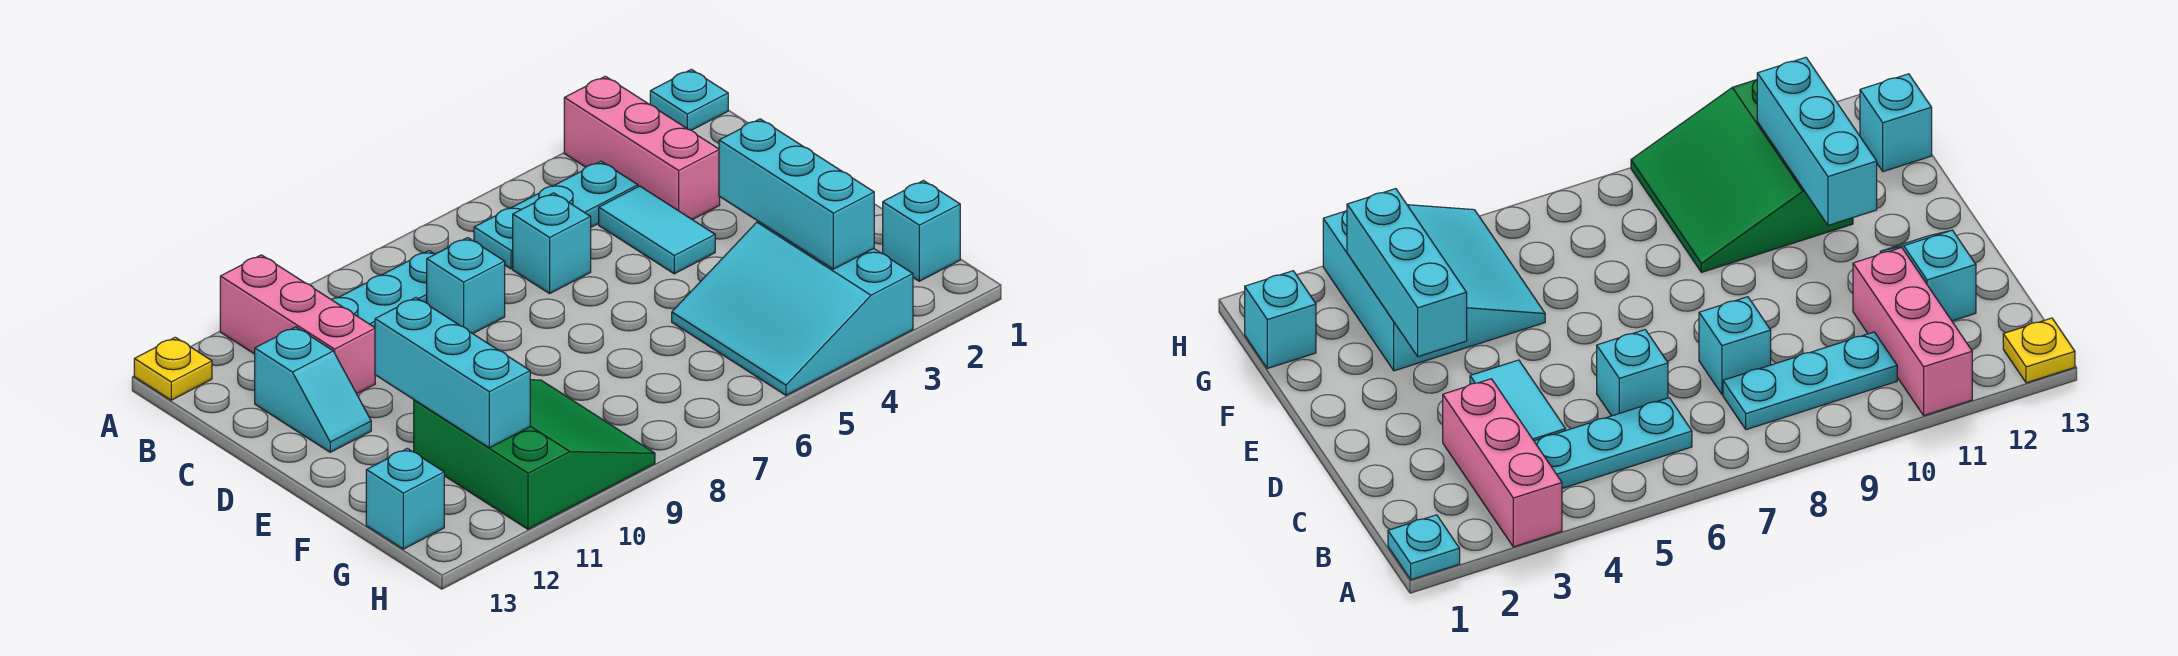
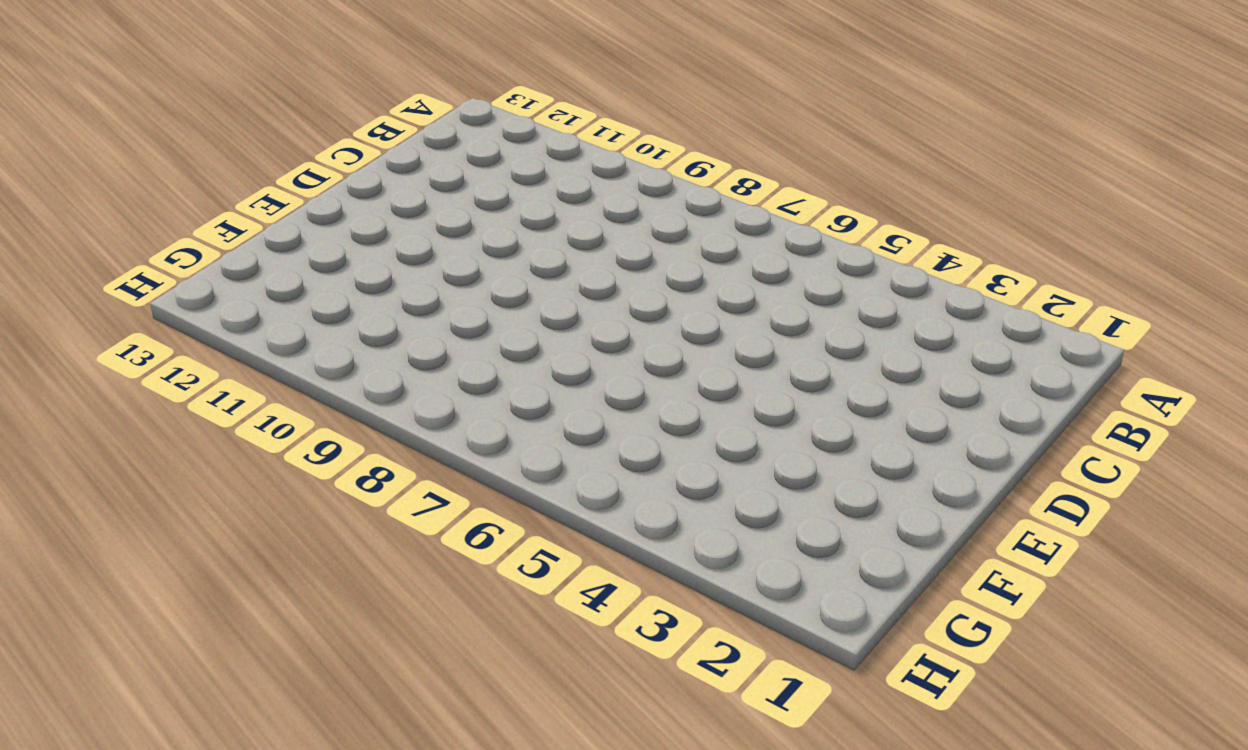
none -> cyan plate A1 level 1
none -> pink brick A3:C3 level 1
none -> pink brick A11:C11 level 1

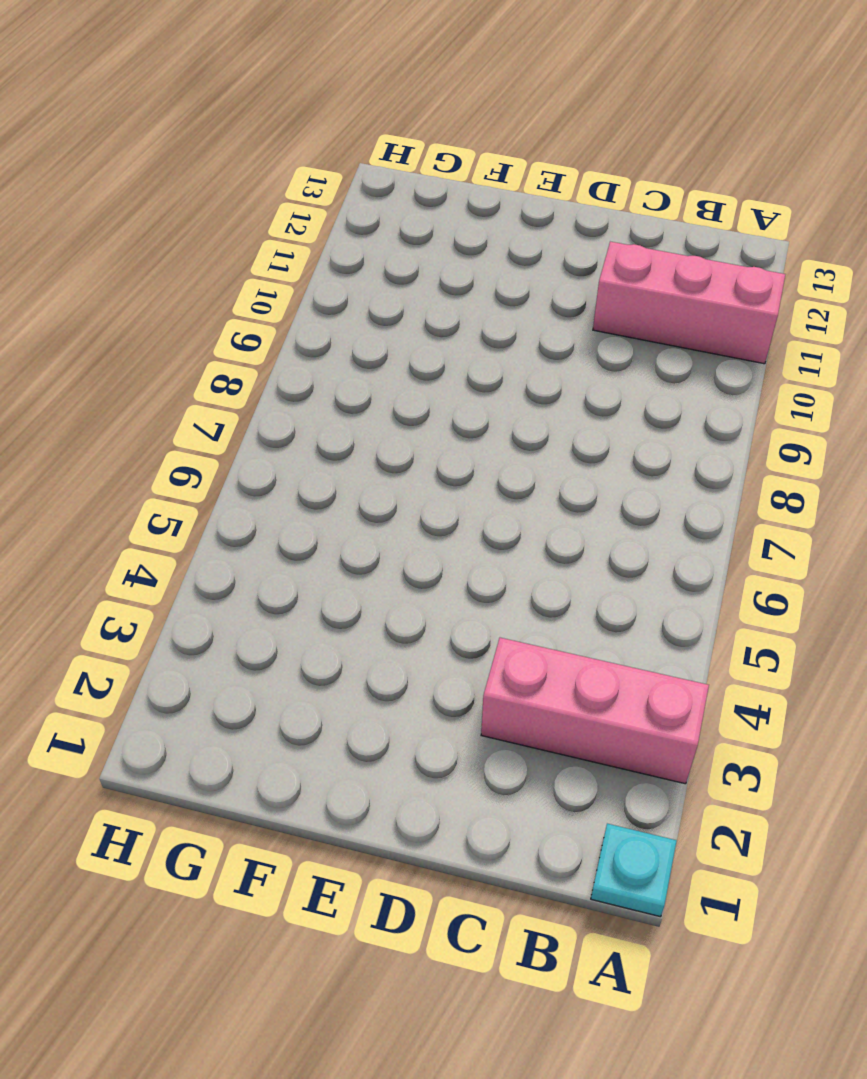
none -> yellow plate A13 level 1
none -> cyan plate B4:B6 level 1
none -> cyan plate B8:B10 level 1

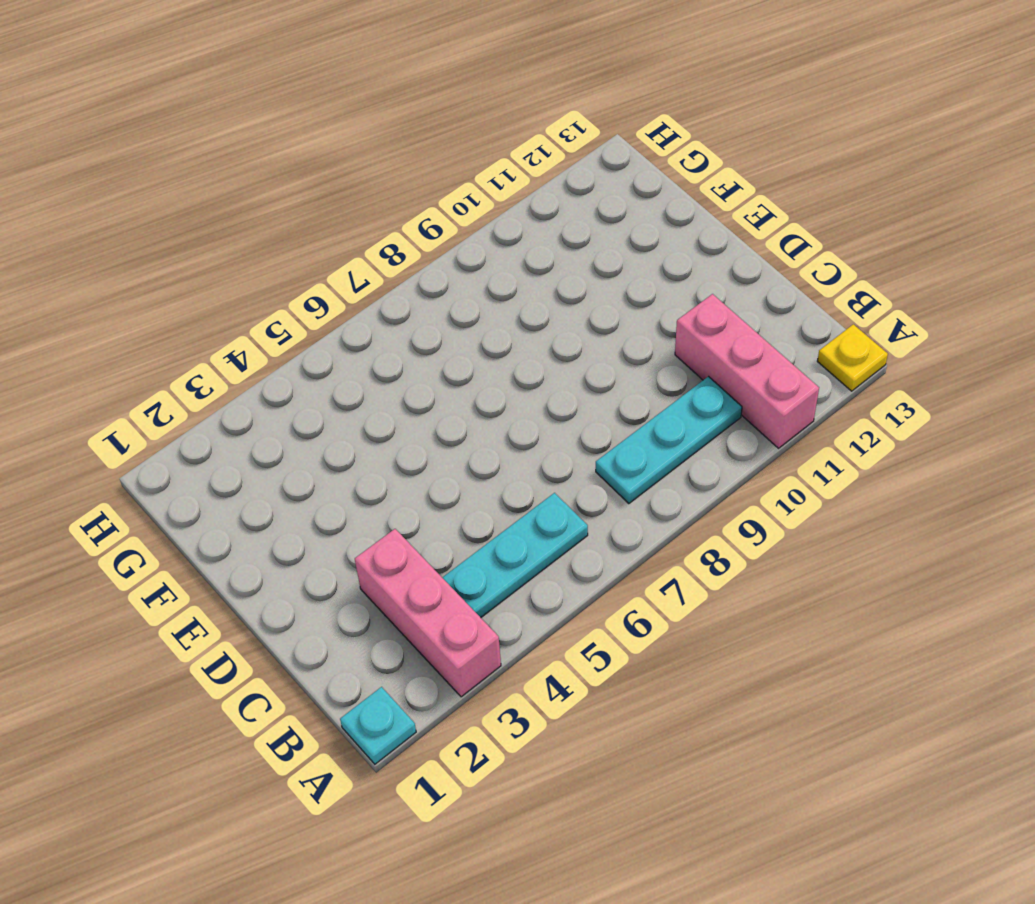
none -> cyan tile C4:D4 level 1
none -> cyan brick C6 level 1
none -> cyan brick C8 level 1

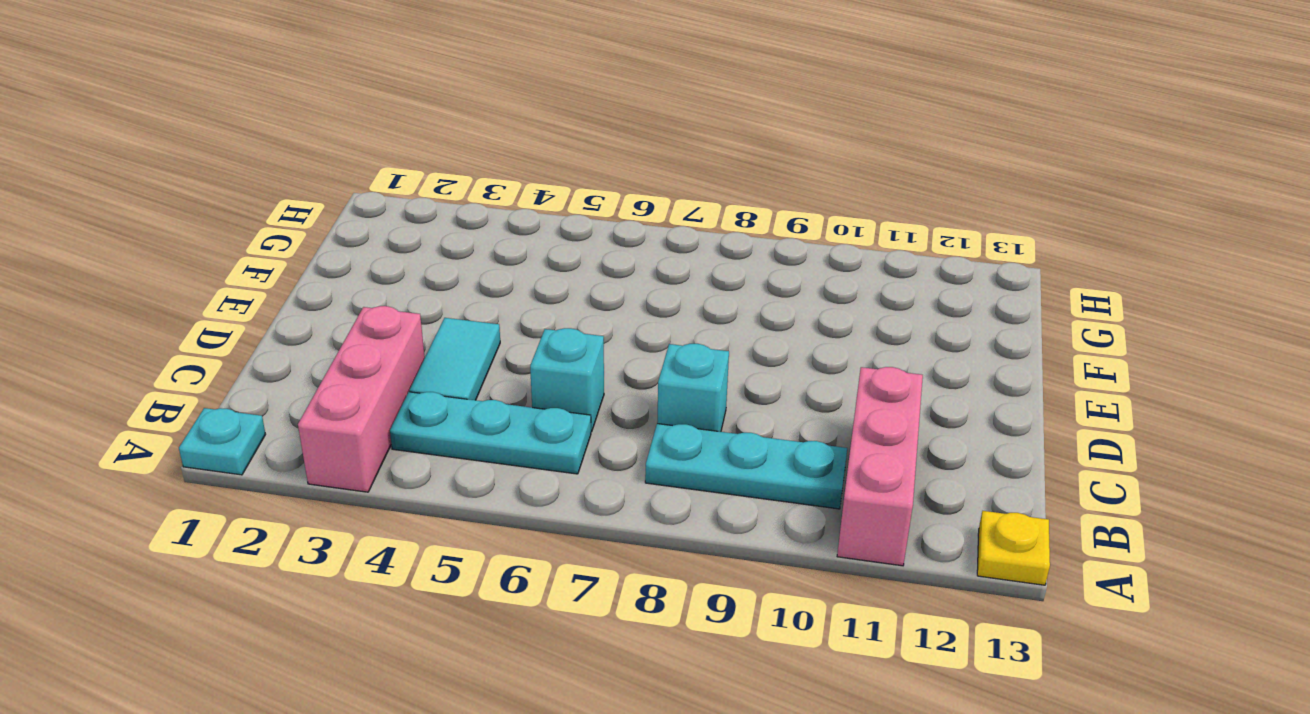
none -> cyan slope C12:D12 level 1 top C
none -> cyan slope F3:H5 level 1 top 3
none -> green slope F9:H11 level 1 top 11

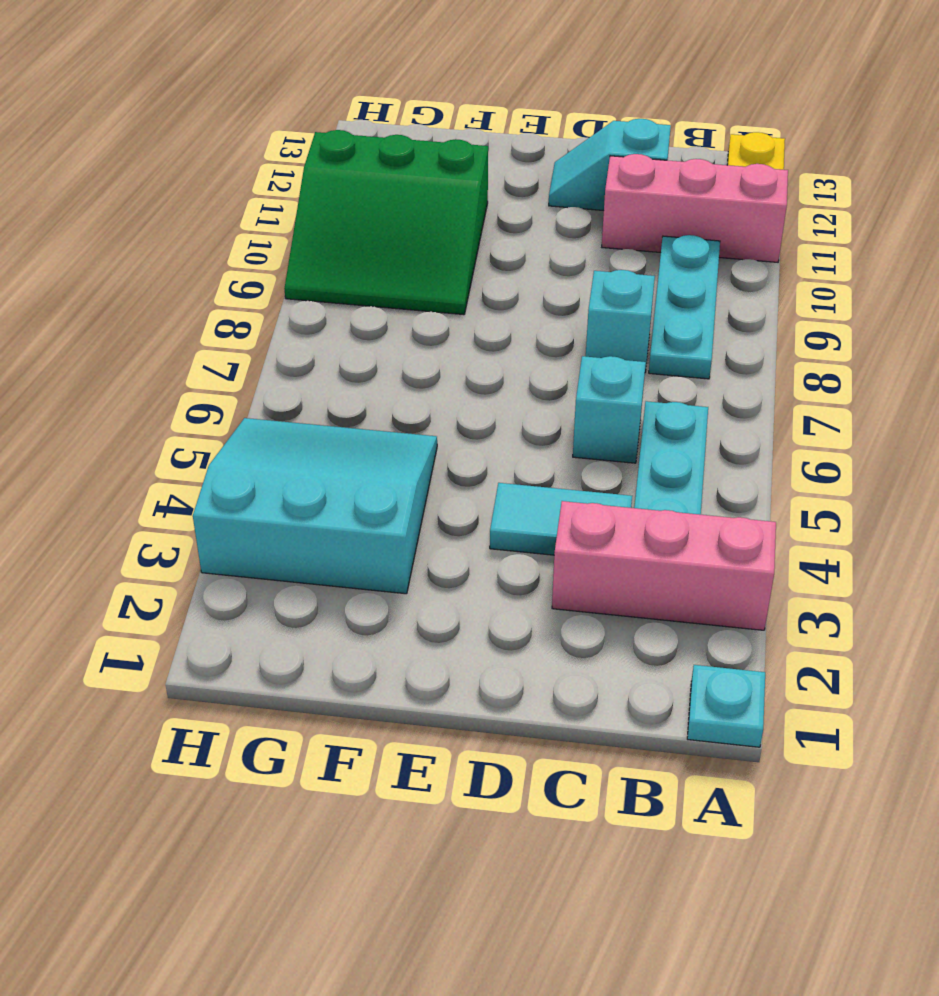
none -> cyan brick G1 level 1
none -> cyan brick G13 level 1
none -> cyan brick E3:G3 level 2

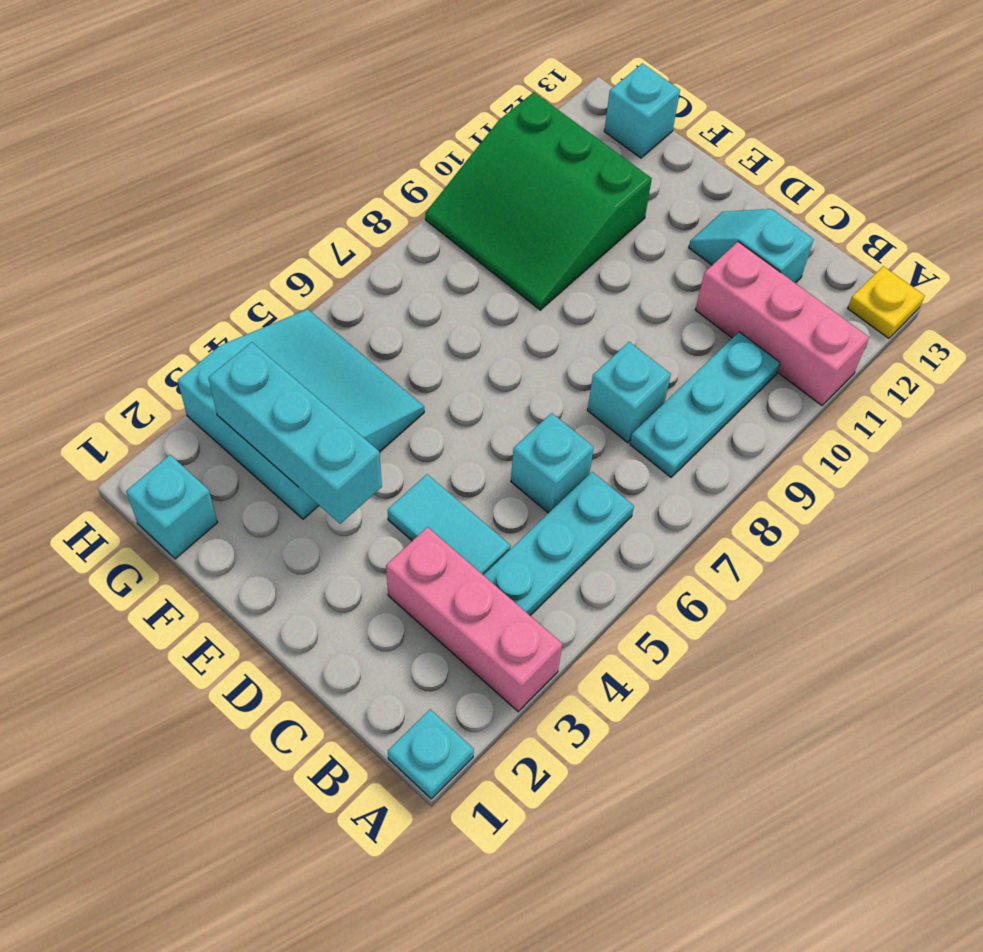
none -> cyan brick E11:G11 level 2

